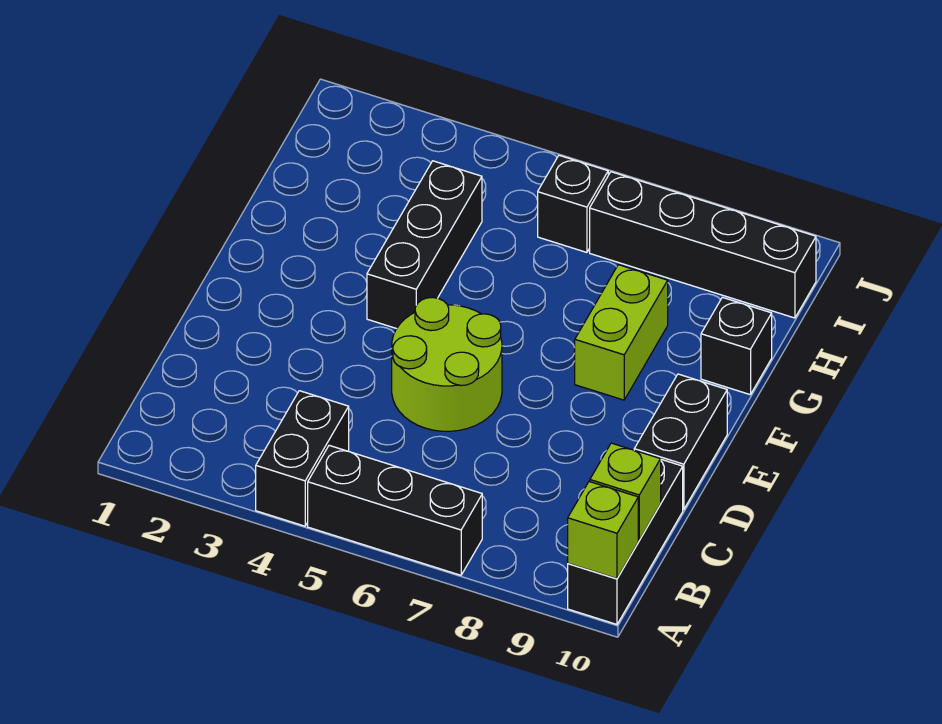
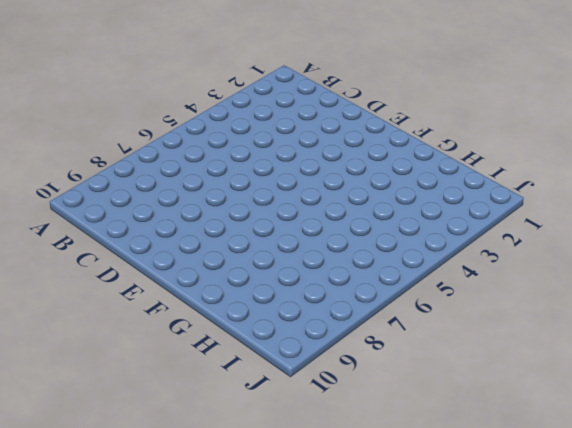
none -> black brick A4:B4 level 1
none -> black brick A5:A7 level 1
none -> black brick A10:C10 level 1

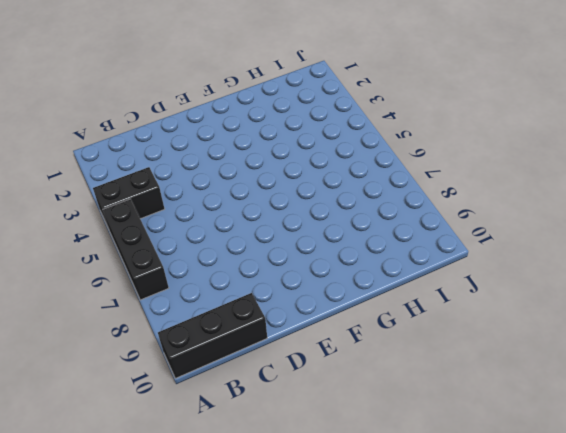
none -> lime round brick D5:E6 level 1
none -> black brick D10:E10 level 1
none -> black brick F4:H4 level 1

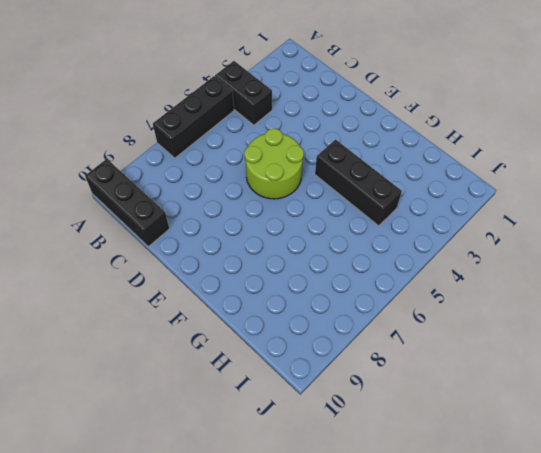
none -> black brick D10:E10 level 1
none -> lime brick F8:G8 level 1
none -> black brick G10 level 1

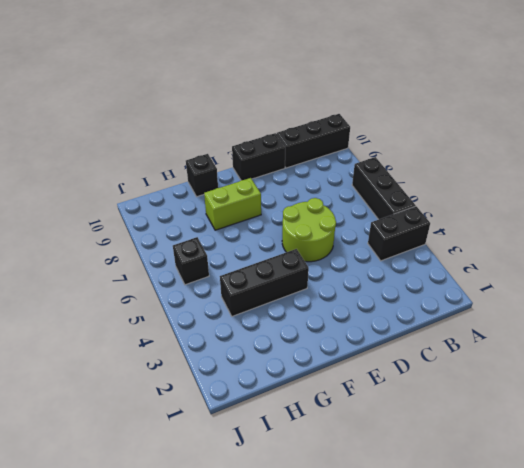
none -> black brick I7:I10 level 1
none -> lime brick A10 level 2
none -> lime brick B10 level 2

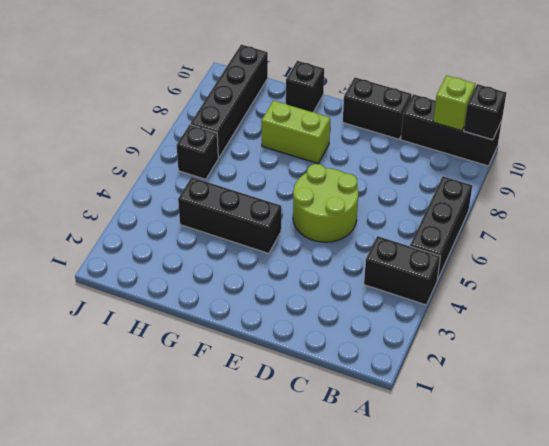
black brick A10 level 2 -> lime brick A10 level 2

